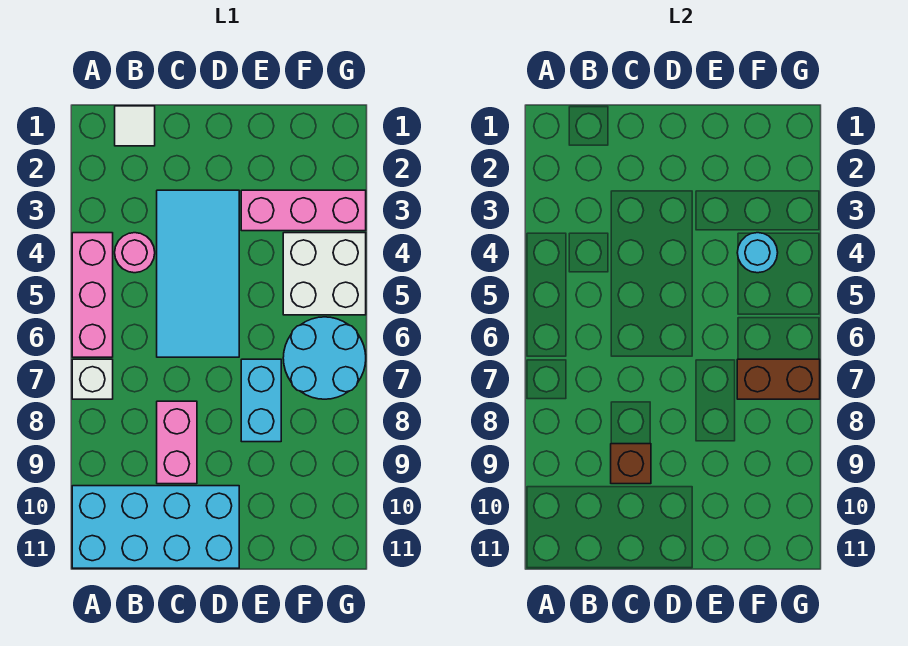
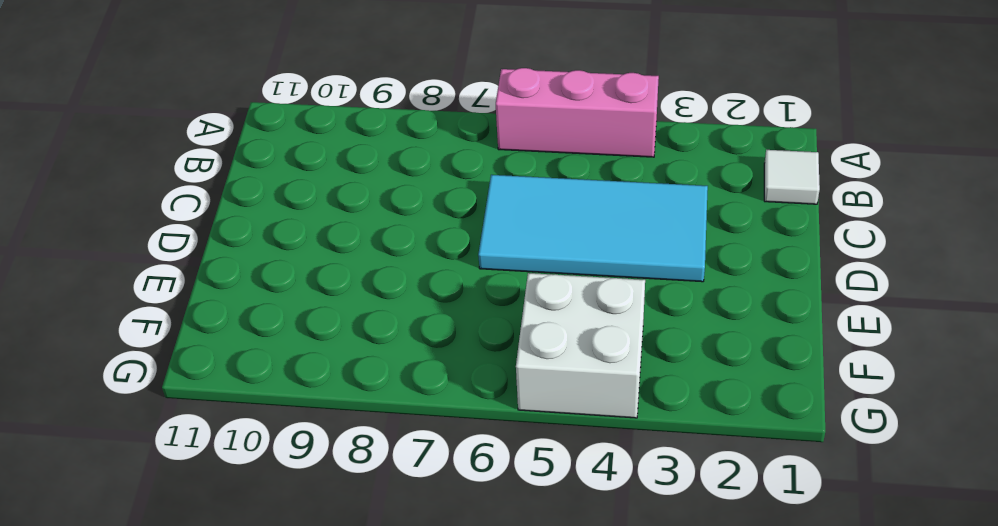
none -> white brick A7 level 1
none -> cyan brick A10:D11 level 1
none -> pink round brick B4 level 1

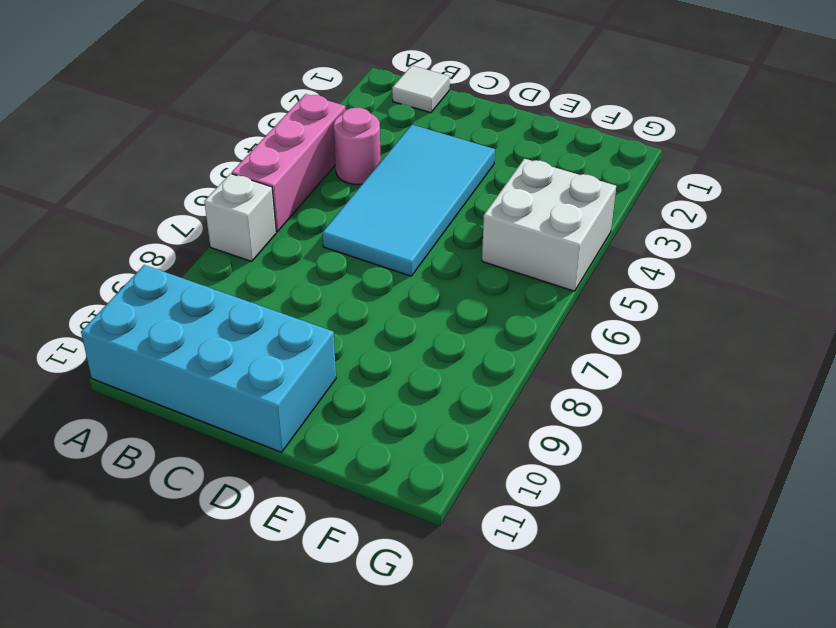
none -> pink brick C8:C9 level 1
none -> pink brick E3:G3 level 1
none -> cyan brick E7:E8 level 1

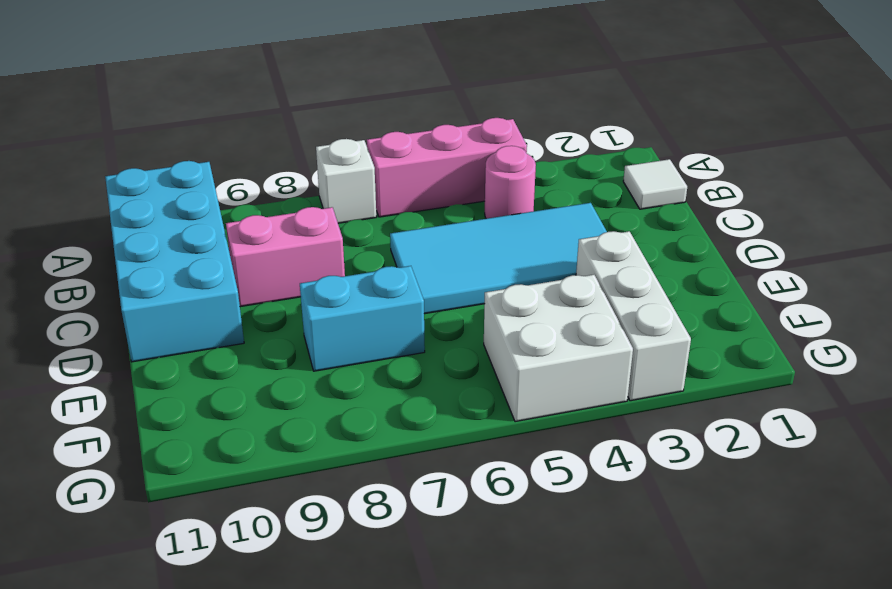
white brick E3:G3 level 1 -> pink brick E3:G3 level 1
none -> cyan round brick F6:G7 level 1
none -> brown brick C9 level 2
none -> cyan round brick F4 level 2

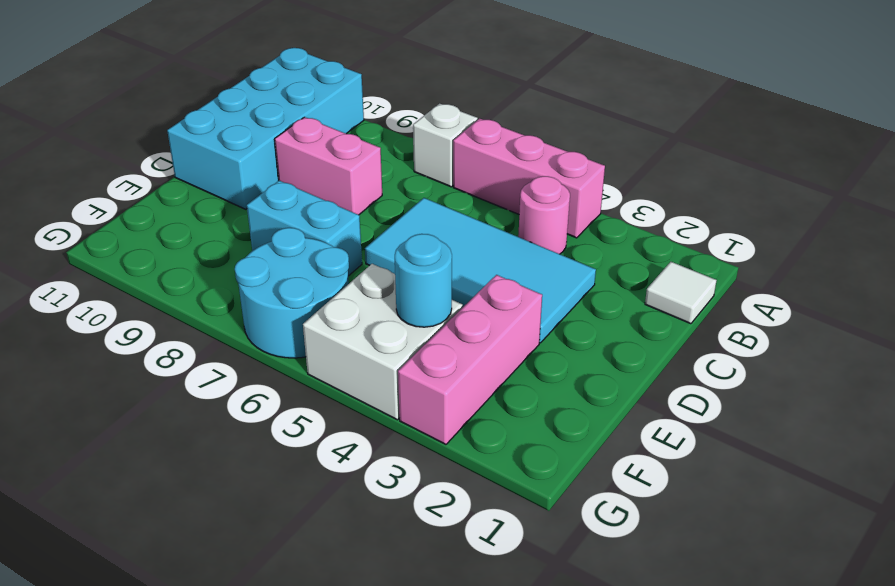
none -> brown brick C9 level 2
none -> brown brick F7:G7 level 2

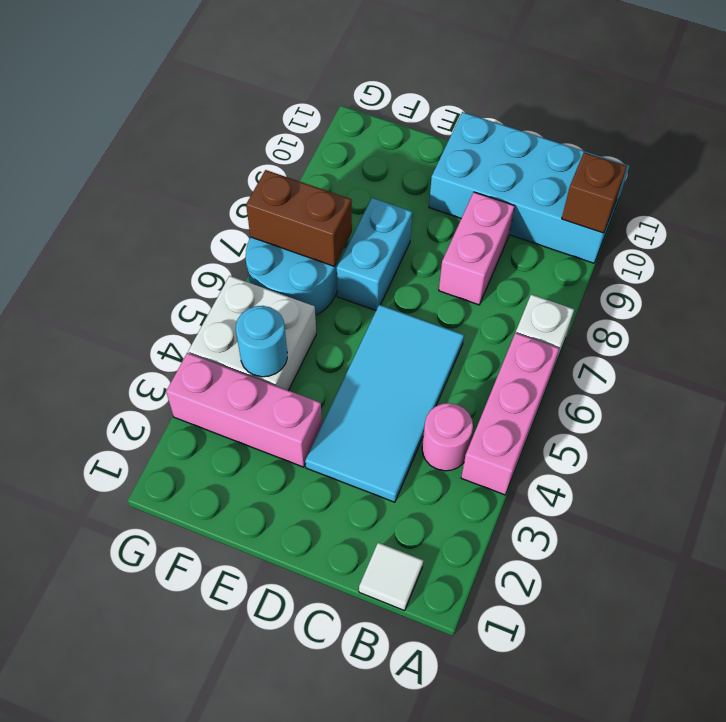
brown brick A10 level 2 -> brown brick C9 level 2

